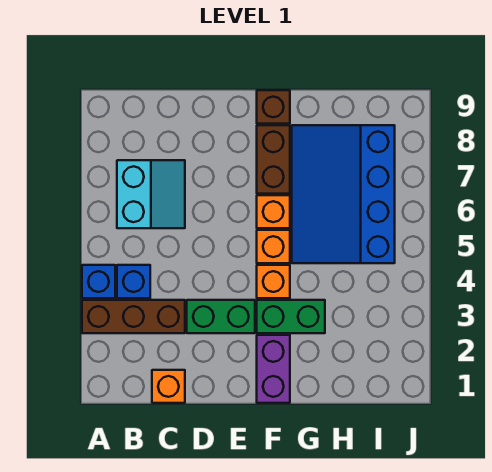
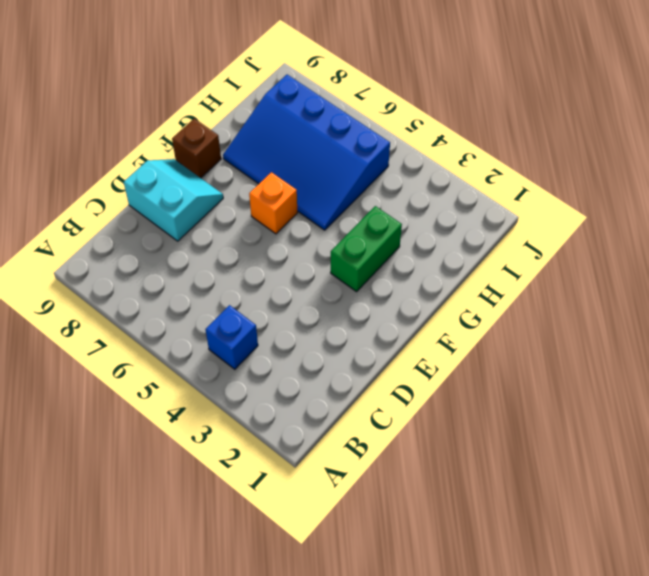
cyan slope D8:E9 level 1 top D -> cyan slope B6:C7 level 1 top B
none -> brown brick A3:C3 level 1
none -> blue brick A4 level 1
none -> orange brick C1 level 1

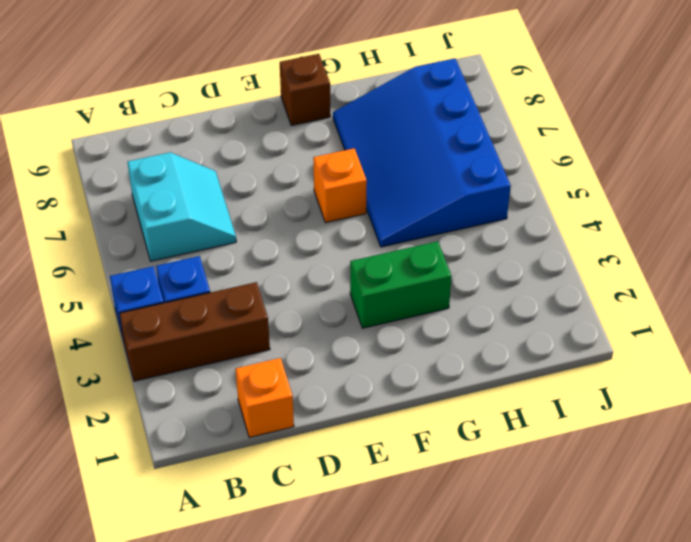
none -> green brick D3:E3 level 1
none -> purple brick F1:F2 level 1
none -> orange brick F4 level 1

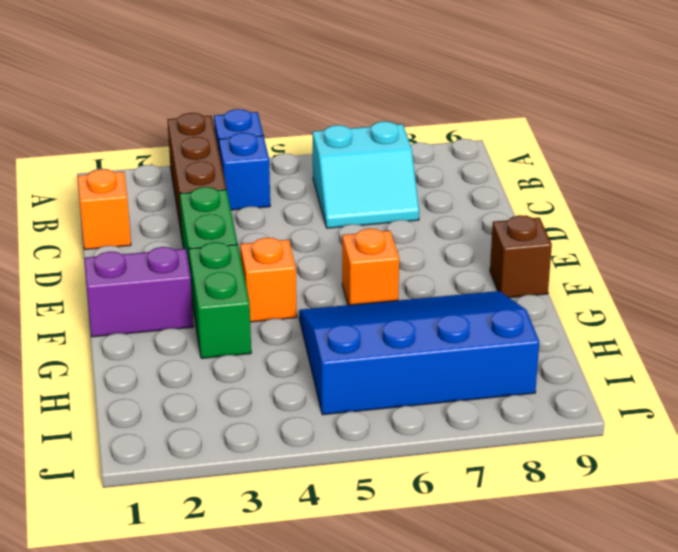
none -> orange brick F5 level 1
none -> brown brick F7:F8 level 1

